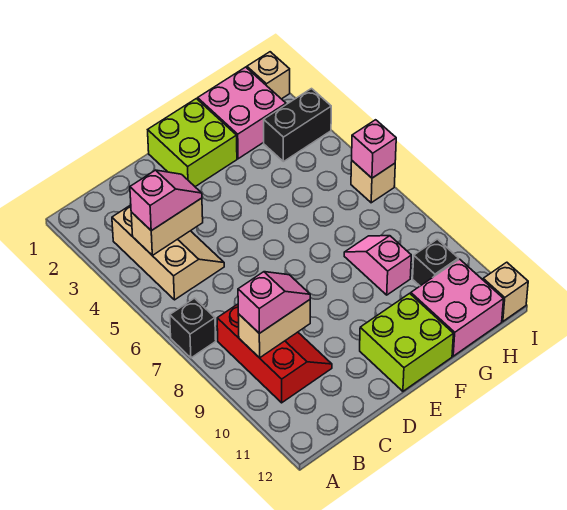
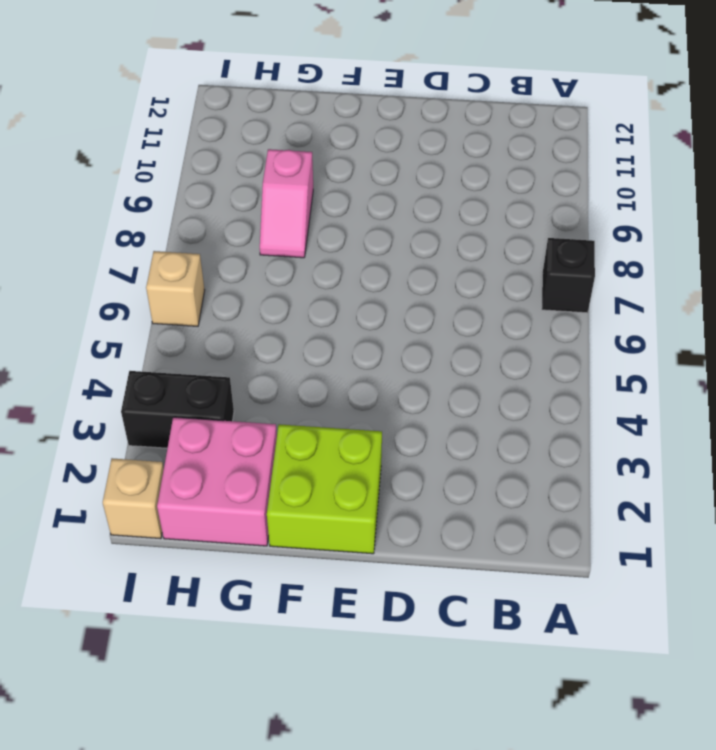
none -> tan slope B3:C5 level 1 top B
none -> red slope B8:C10 level 1 top B
none -> lime brick E11:F12 level 1

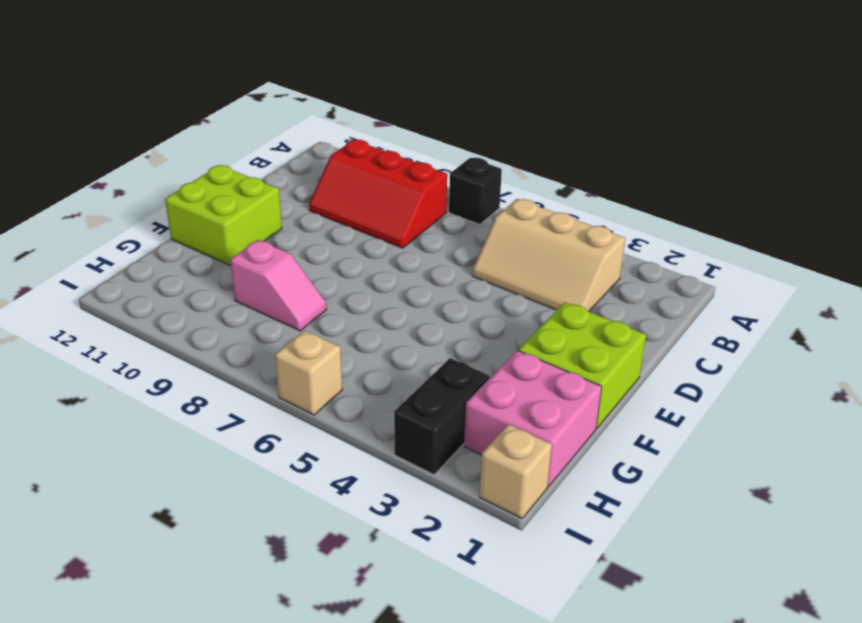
none -> pink brick G11:H12 level 1
none -> black brick H10 level 1
none -> tan brick I12 level 1

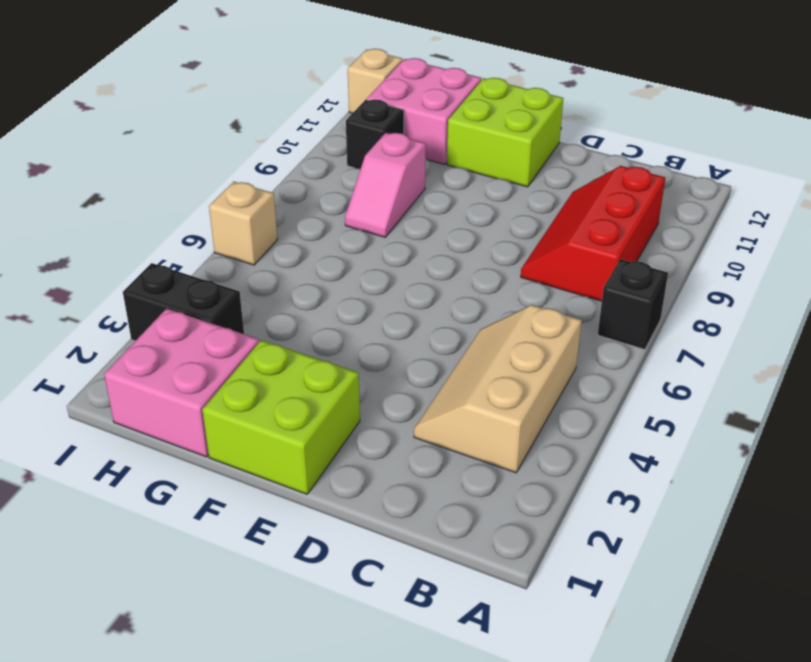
none -> tan brick I1 level 1
none -> tan brick B4:C4 level 2
none -> tan brick B9:C9 level 2

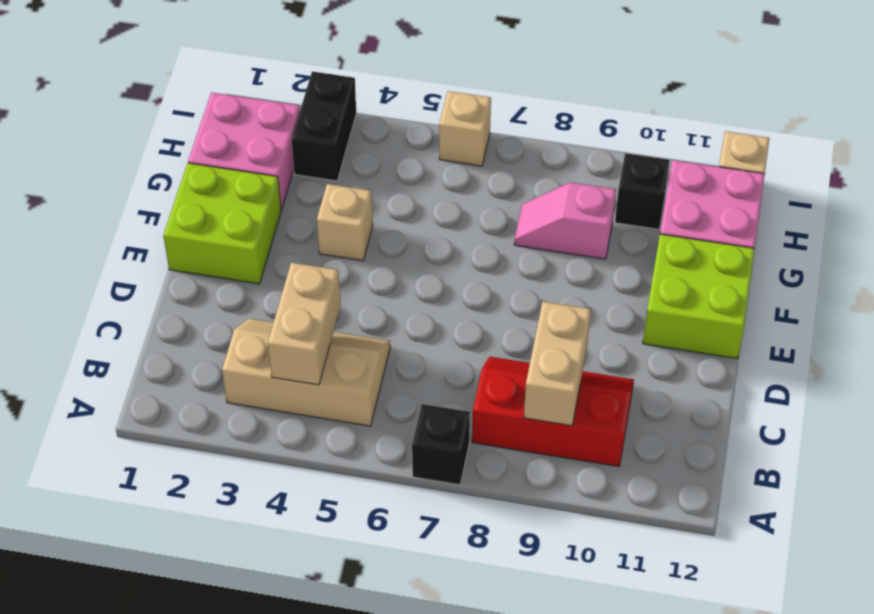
tan brick F4 level 1 -> tan brick I1 level 1
none -> pink brick I6 level 2
none -> pink slope B4:C4 level 3 top B
none -> pink slope B9:C9 level 3 top B

